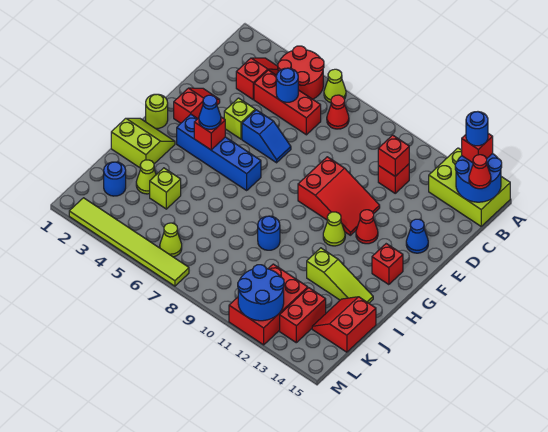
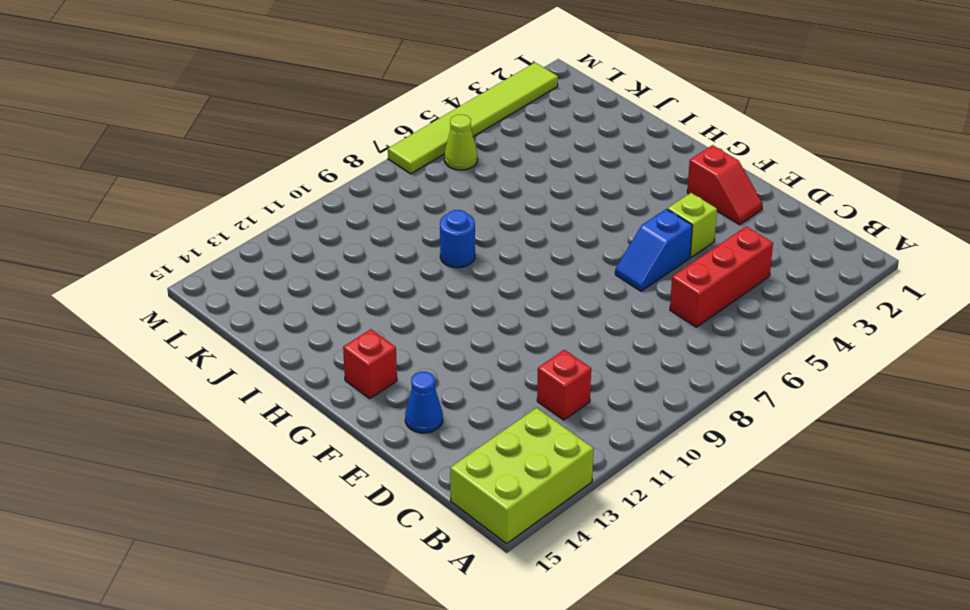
none -> red round brick A4:B5 level 1
none -> lime cone A6 level 1
none -> red slope B3:C3 level 1 top C
none -> red cone B7 level 1

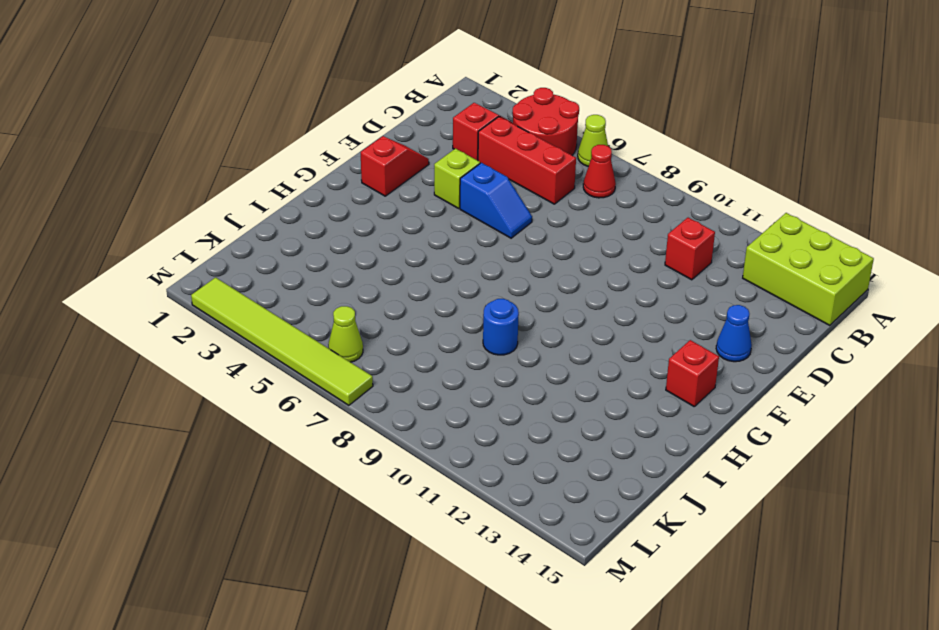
none -> red slope E9:F11 level 1 top 9
none -> red cone F12 level 1
none -> lime round brick G1 level 1
none -> blue brick G3:G6 level 1

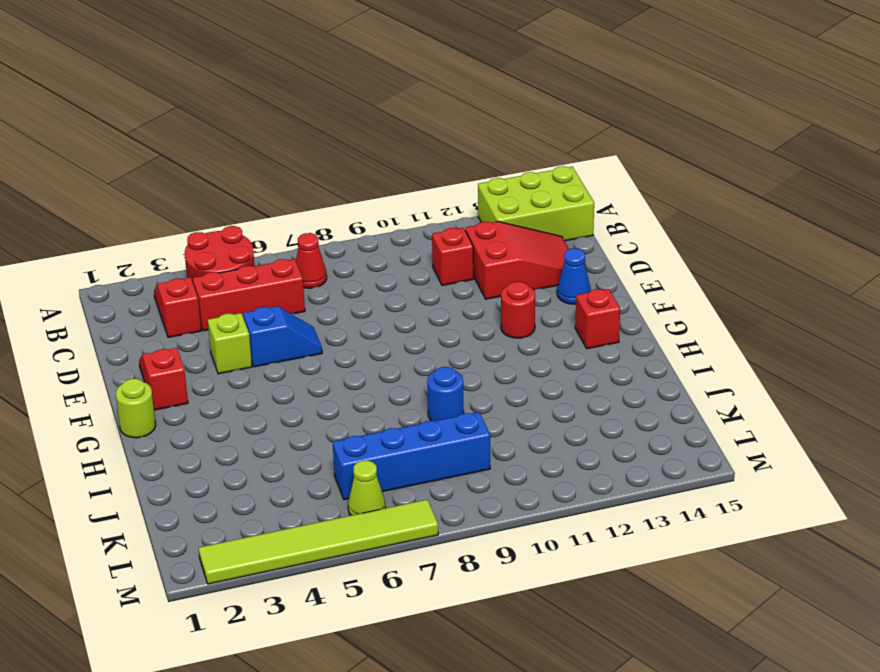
red slope C12:D14 level 1 top 12 -> red slope E9:F11 level 1 top 9
red round brick F12 level 1 -> red cone F12 level 1
blue brick K6:K9 level 1 -> blue brick G3:G6 level 1
none -> lime cone A6 level 1
none -> lime cone G11 level 1
none -> lime slope H1:I2 level 1 top I
none -> lime slope I12:I14 level 1 top 12

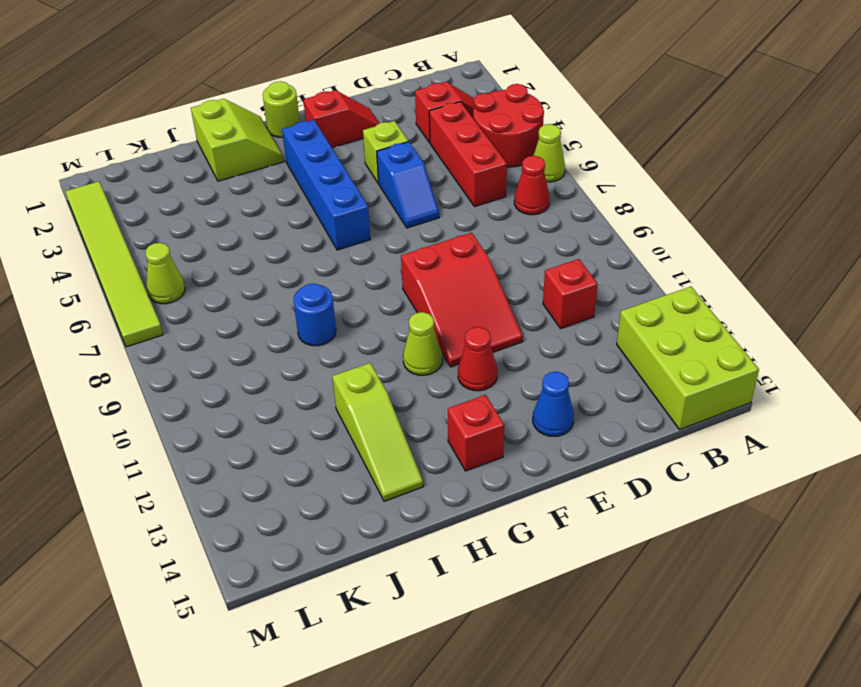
none -> lime cone J3 level 1
none -> lime brick J4 level 1
none -> red slope J14:K15 level 1 top 15
none -> blue round brick K2 level 1

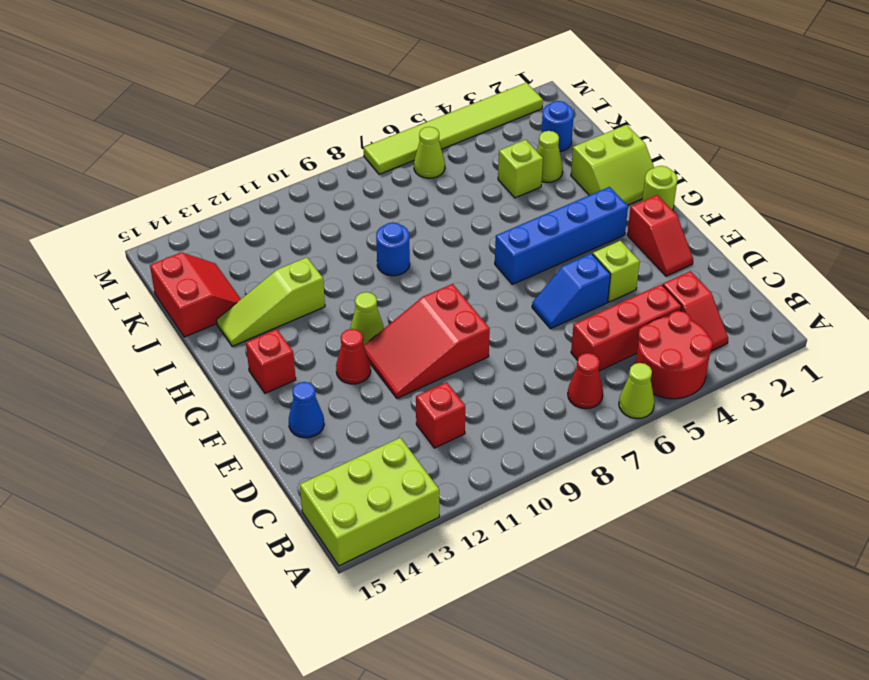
none -> red brick K11:M12 level 1
none -> red brick K13:L13 level 1
none -> blue round brick A14:B15 level 2
none -> blue round brick C5 level 2

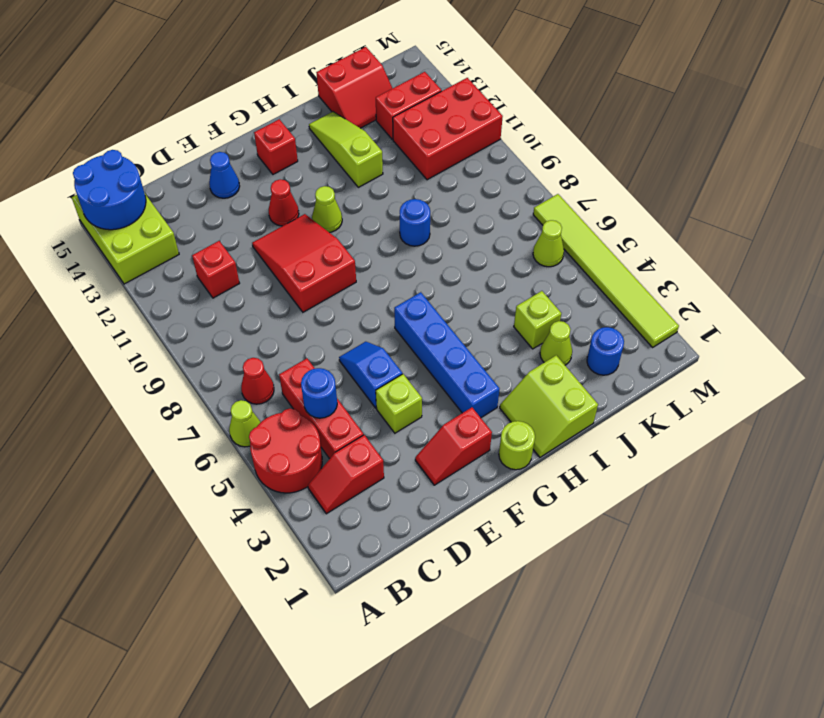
none -> red brick C11 level 2
none -> red brick G4 level 2
none -> blue round brick L11:M12 level 2
none -> red brick A14 level 3

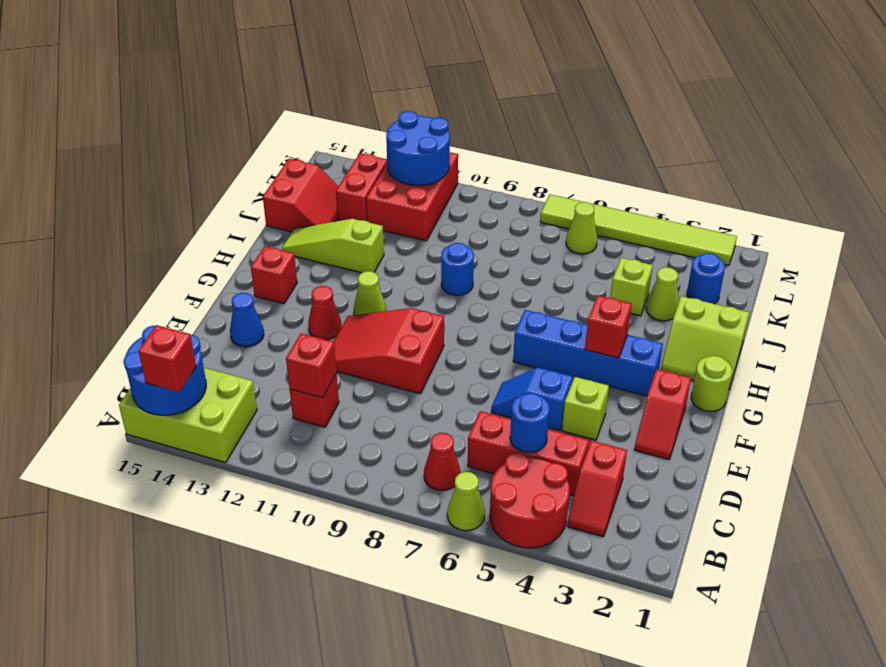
none -> red cone B15 level 3
none -> blue cone G4 level 3
none -> blue round brick A14 level 4

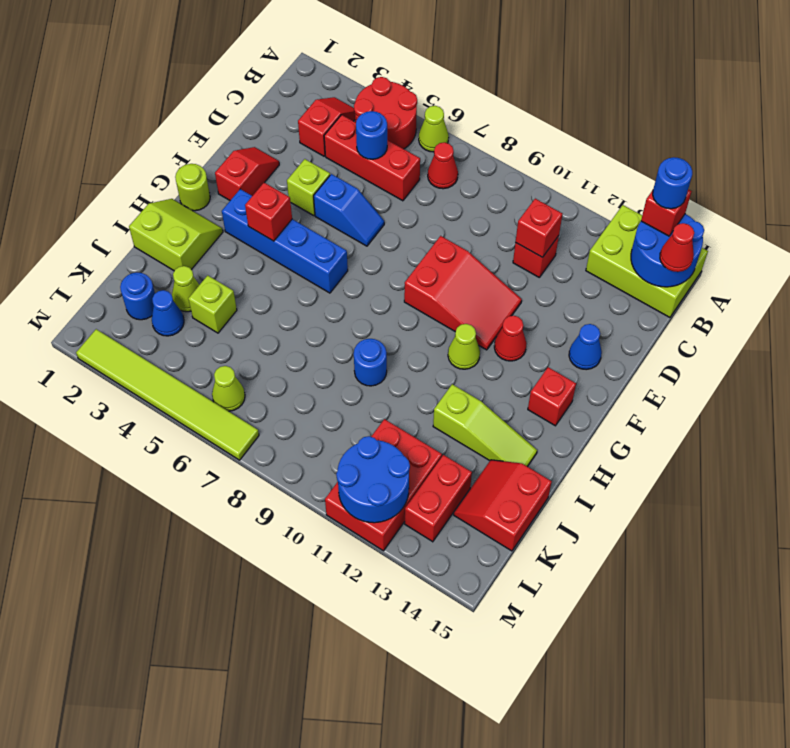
blue cone K3 level 1 -> blue cone G4 level 3

